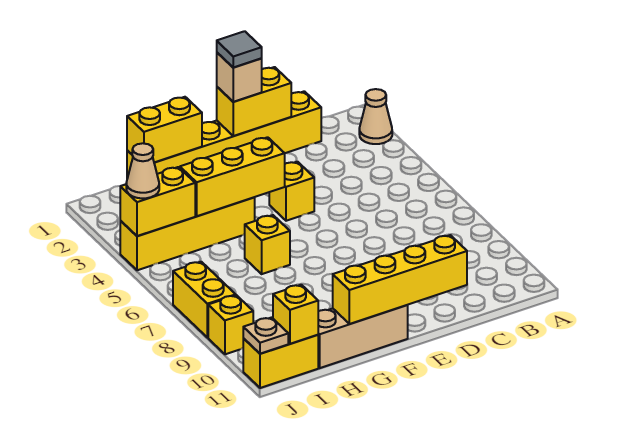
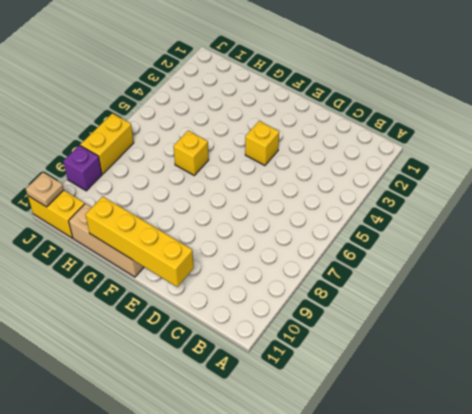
purple brick J9 level 1 -> yellow brick J9 level 1
none -> tan cone A2 level 1
none -> yellow brick C1:H1 level 1
none -> yellow brick G4:J4 level 1

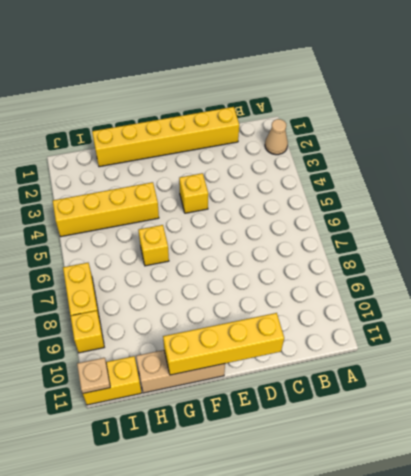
none -> yellow brick D1:E1 level 2
none -> yellow brick F4:H4 level 2
none -> yellow brick G1:H1 level 2

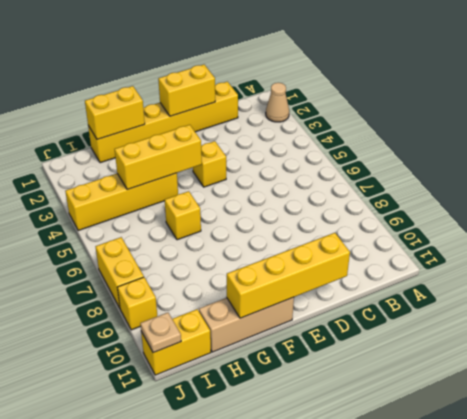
none -> yellow brick I4:J4 level 2
none -> yellow brick I11 level 2
none -> tan brick E1 level 3

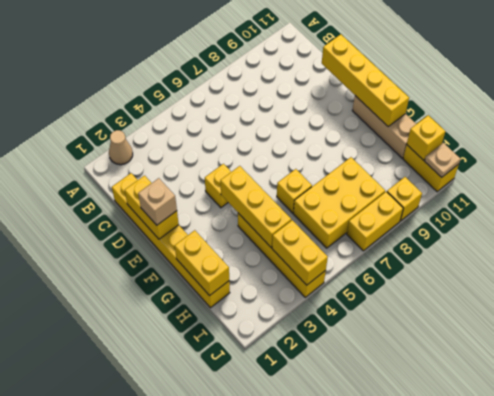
yellow brick H6:I8 level 1 -> none
none -> tan cone J4 level 3
none -> grey tile E1 level 4

